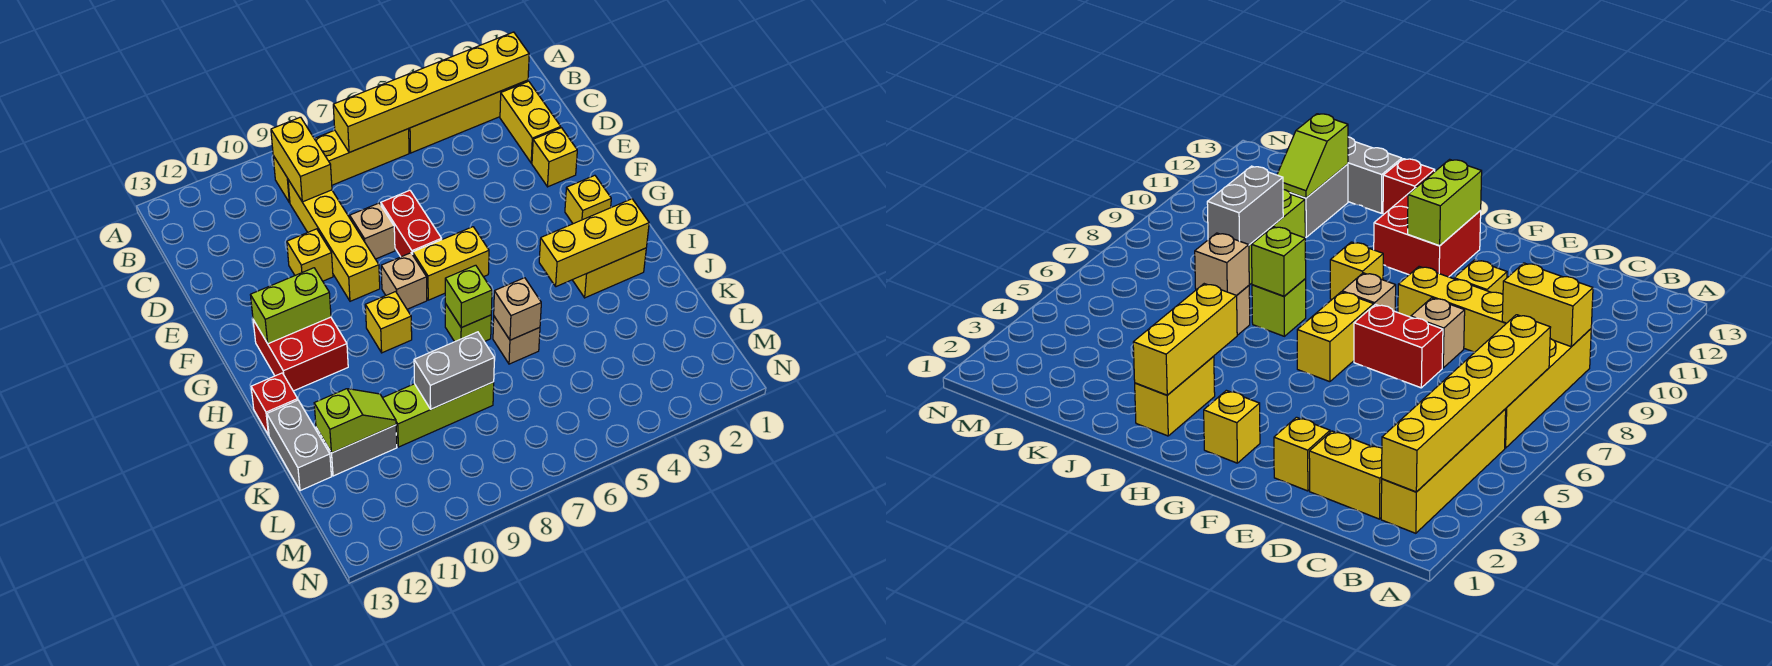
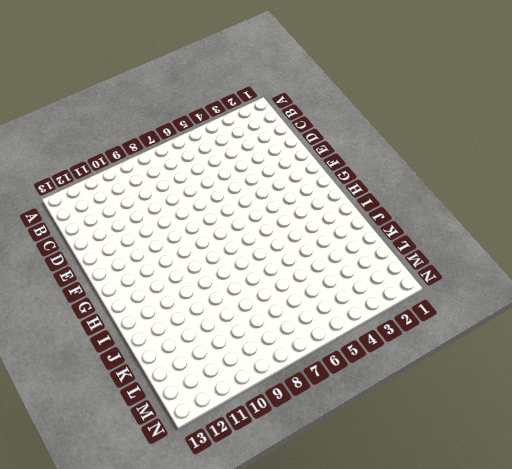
none -> yellow brick B2:B5 level 1
none -> yellow brick B6:B9 level 1
none -> yellow brick C2:D2 level 1

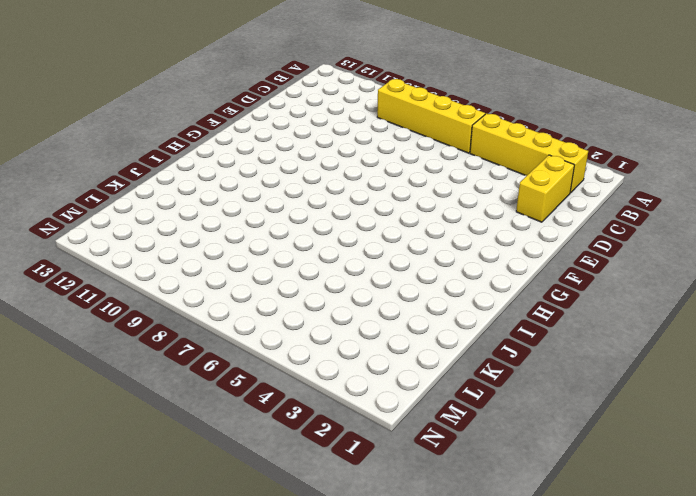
none -> yellow brick C9:F9 level 1
none -> yellow brick E2 level 1
none -> red brick E7:F7 level 1

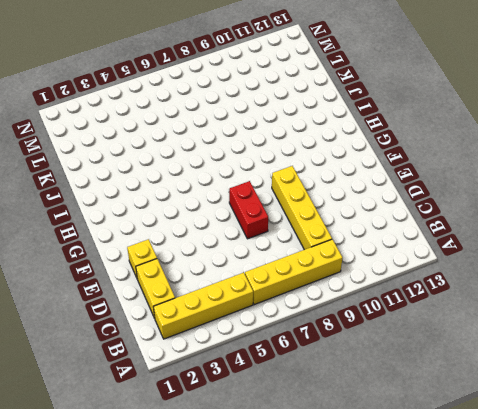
none -> tan brick E8 level 1
none -> yellow brick E10 level 1
none -> yellow brick G2 level 1

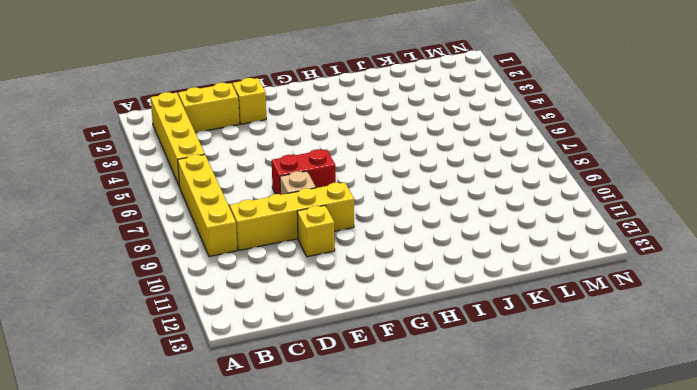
none -> yellow brick G2 level 1
none -> yellow brick G6:G7 level 1
none -> tan brick G8 level 1

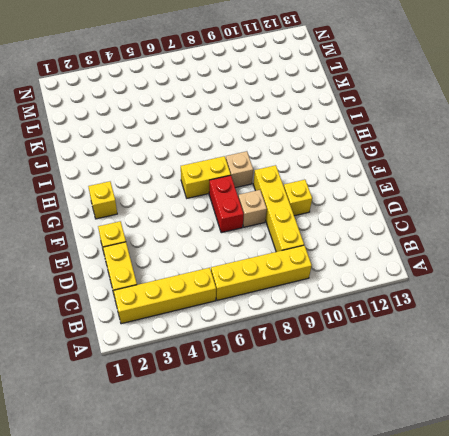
none -> red brick G11:H12 level 1
none -> yellow brick H9 level 1
none -> yellow brick I2:I3 level 1

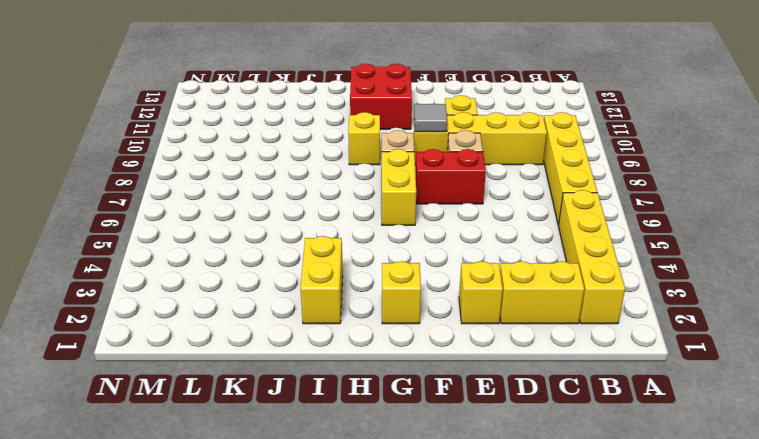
grey tile F9 level 2 -> none
none -> lime brick I7 level 1
none -> red brick I13 level 1
none -> tan brick J6 level 1

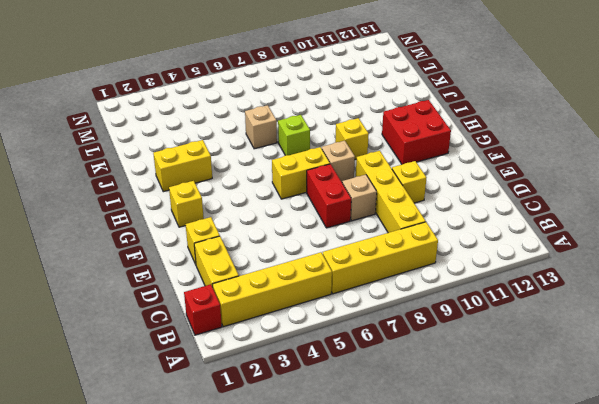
red brick B1 level 1 -> red brick I13 level 1
none -> grey brick J13:K13 level 1
none -> lime brick K8:K10 level 1
none -> grey brick K11:K12 level 1

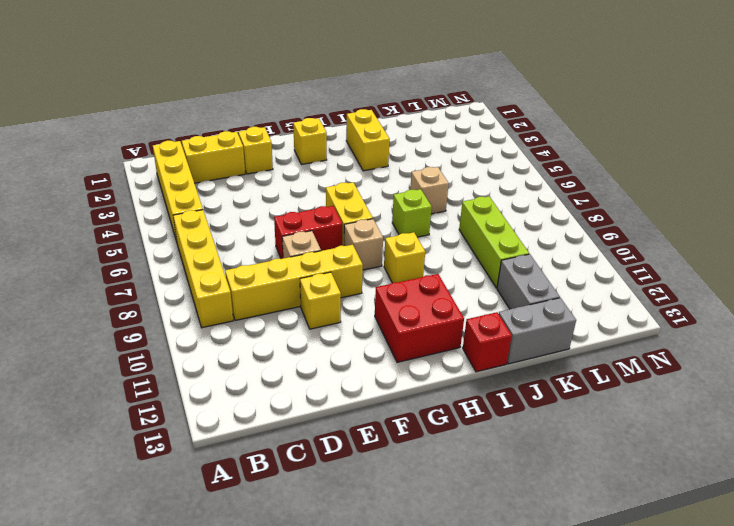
none -> yellow brick B2:B7 level 2
none -> yellow brick B9:C9 level 2
none -> lime brick G11:G12 level 2

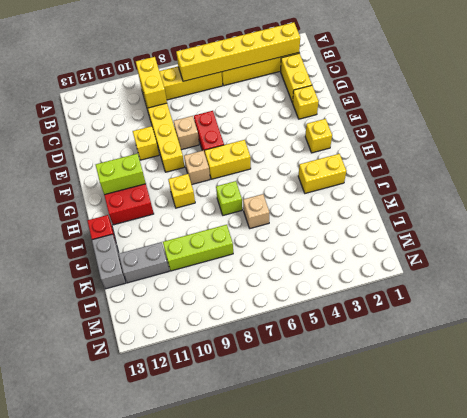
none -> yellow brick I2:I4 level 2
none -> lime brick I7 level 2
none -> tan brick J6 level 2

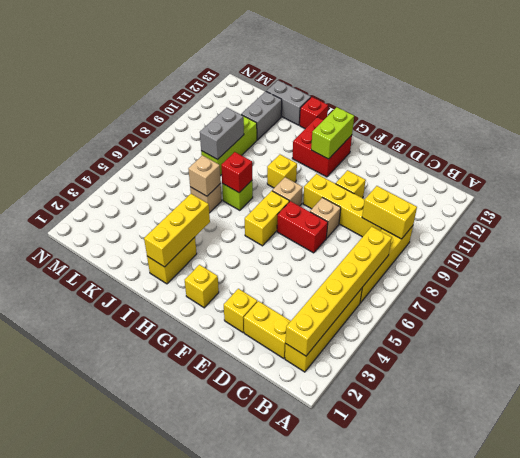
red brick I7 level 2 -> lime brick I7 level 2
none -> lime slope K11:K12 level 2 top 12

